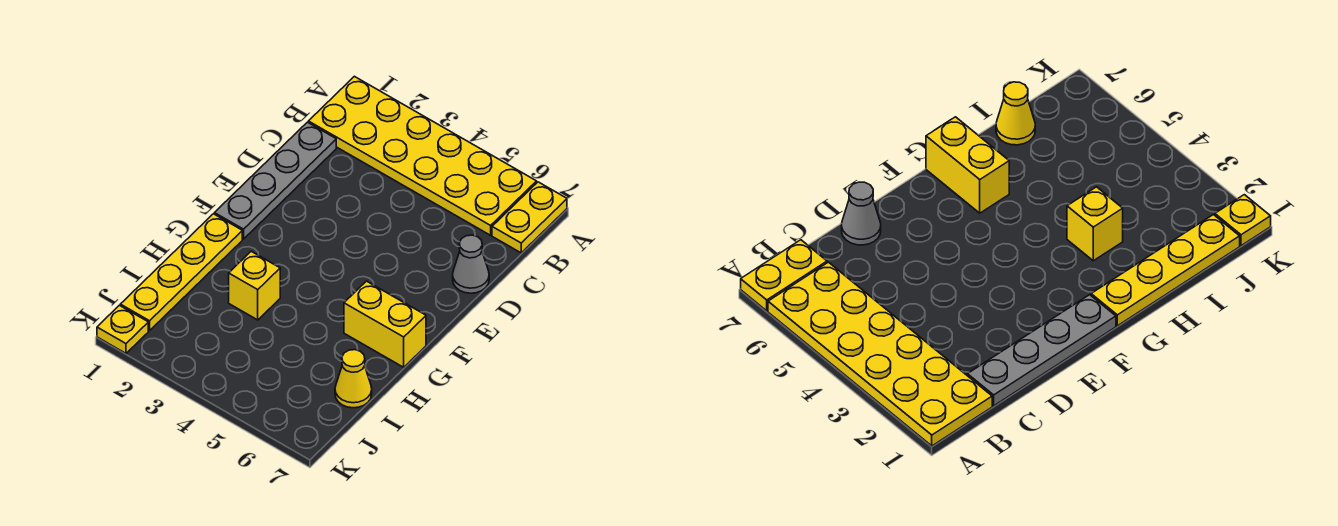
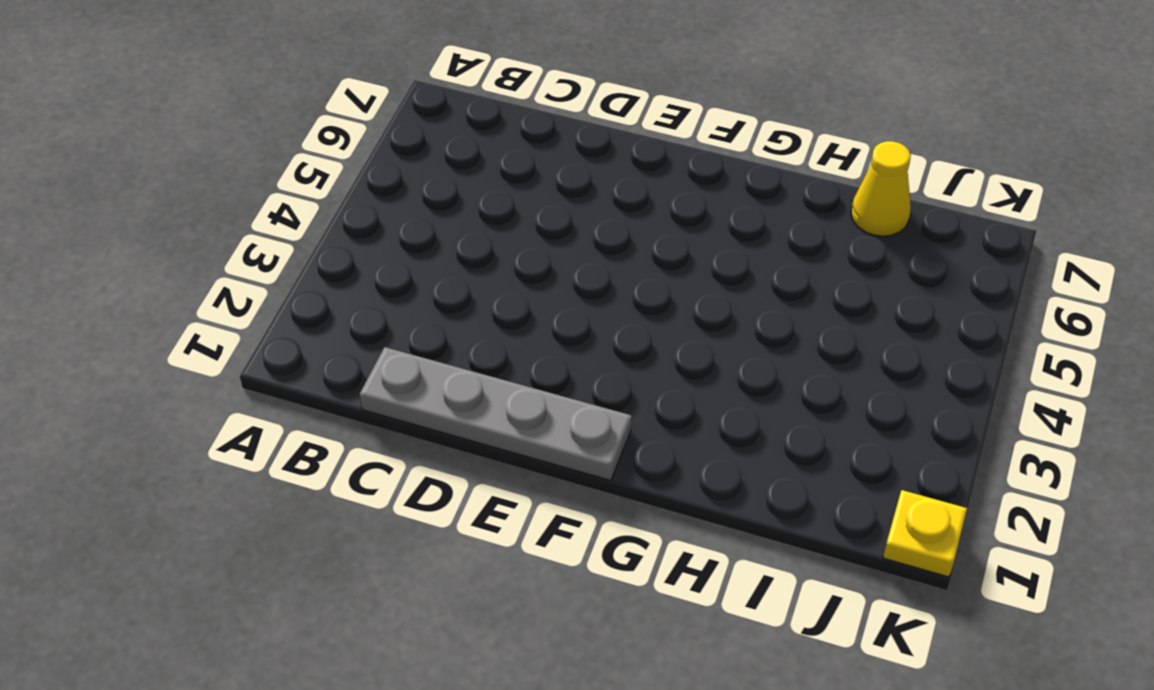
none -> yellow plate A1:B6 level 1
none -> yellow plate A7:B7 level 1

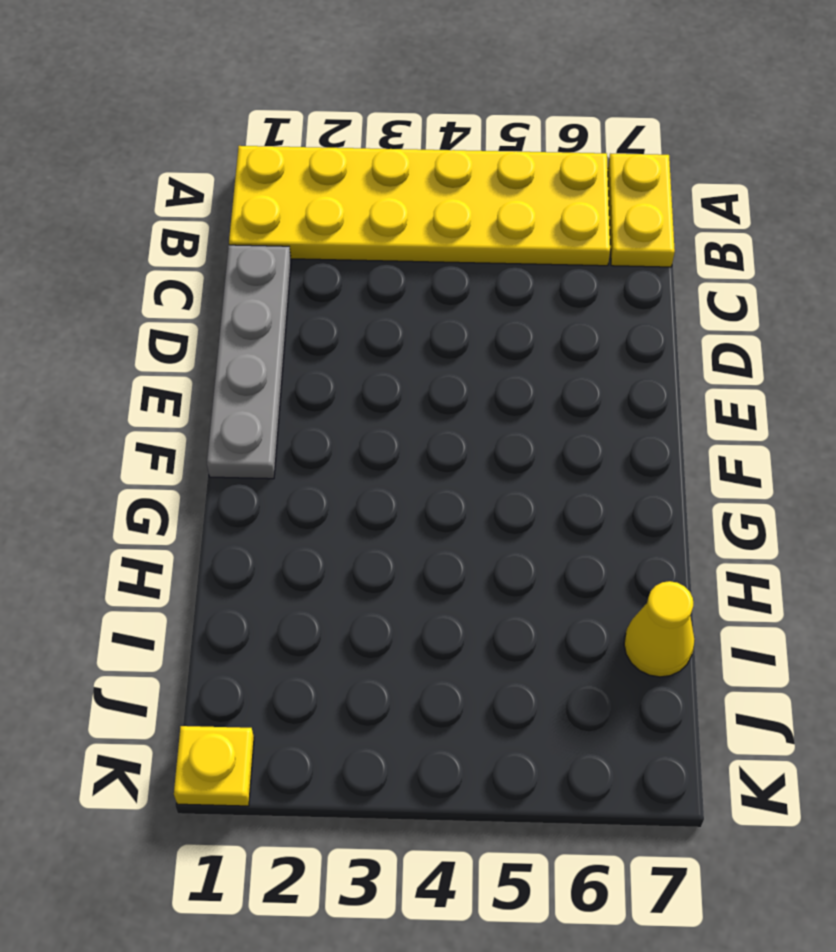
none -> grey cone D7 level 1
none -> yellow plate G1:J1 level 1

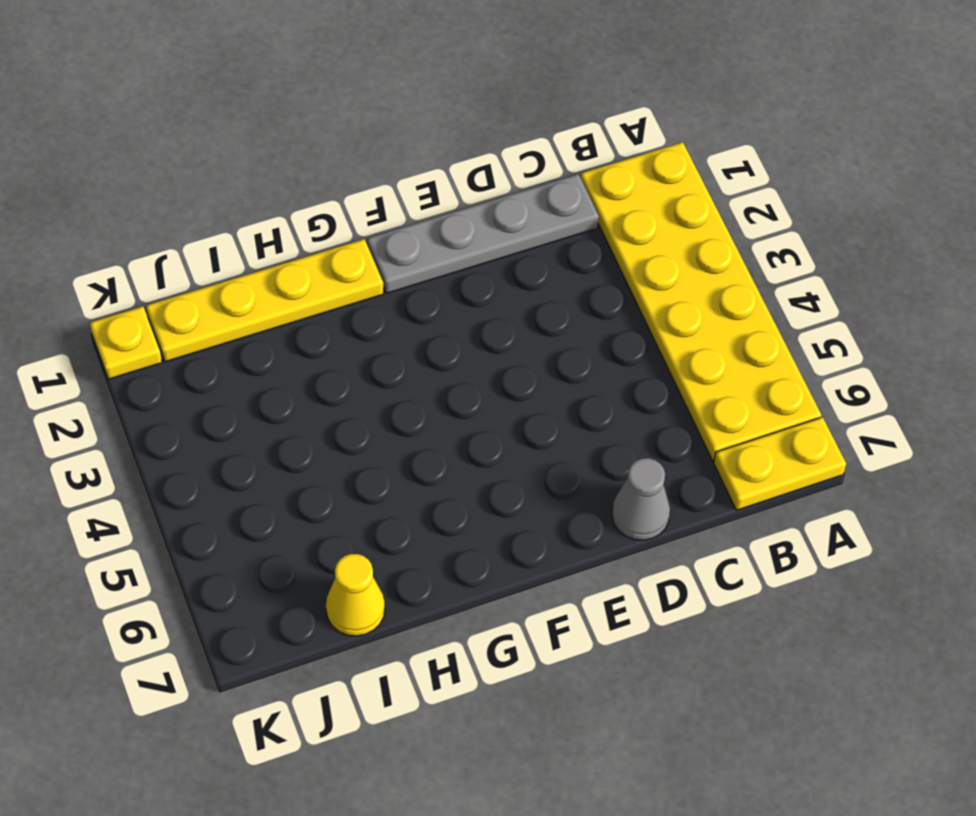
none -> yellow brick G6:G7 level 1
none -> yellow brick H3 level 1

